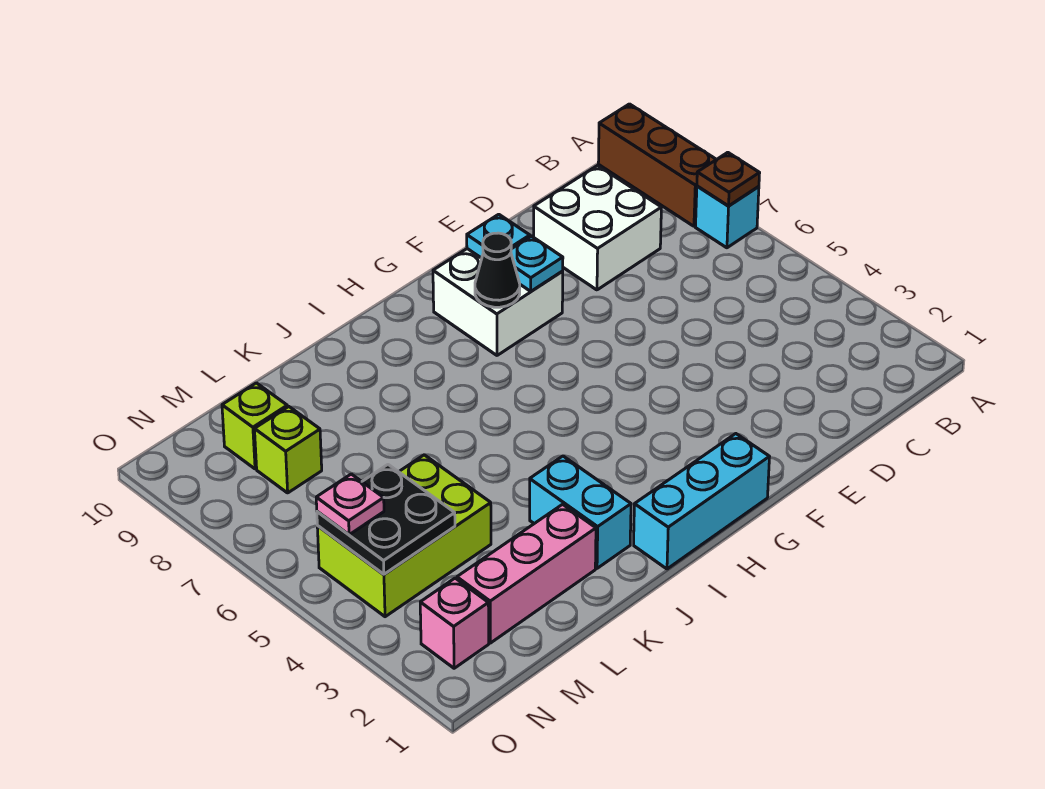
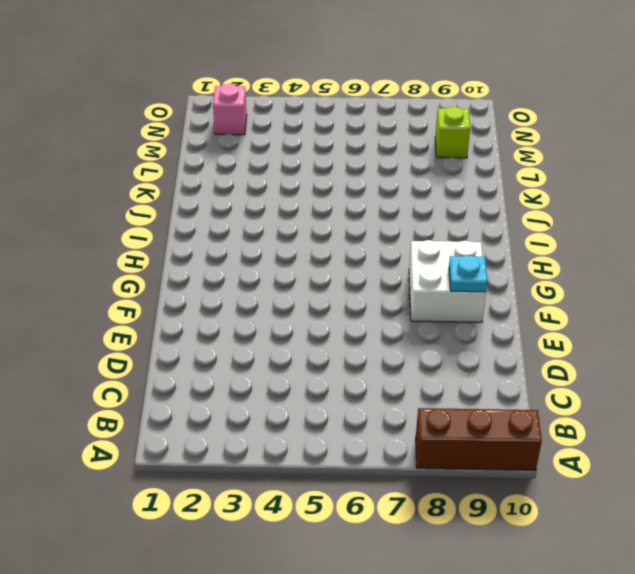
none -> cyan brick A7 level 1
none -> white brick C8:D9 level 1
none -> cyan brick G1:I1 level 1

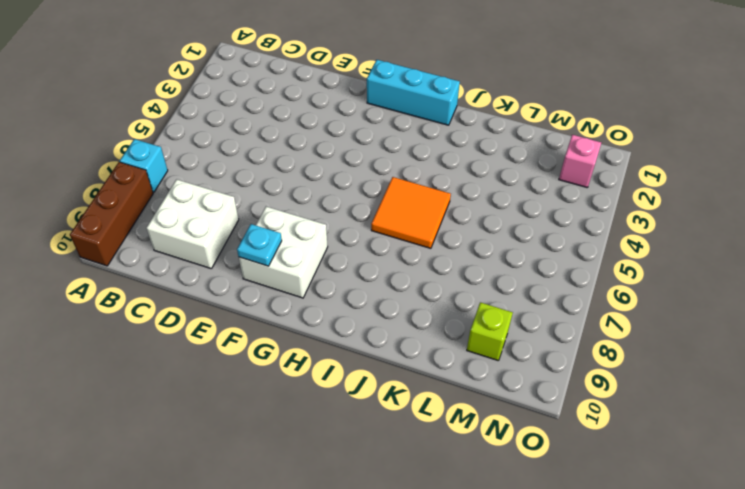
orange tile I5:J6 level 1 -> none
none -> cyan brick J2:J3 level 1
none -> pink brick K2:M2 level 1
none -> lime brick L4:N5 level 1

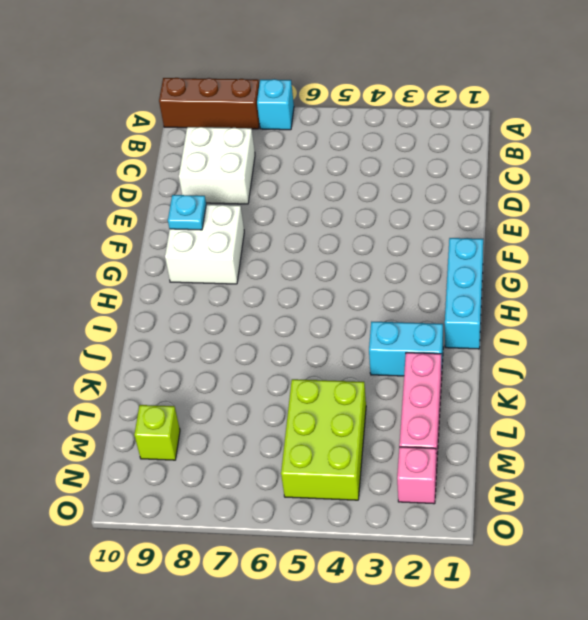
none -> lime brick M8 level 1
none -> brown plate A7 level 2
none -> cyan plate F8 level 2

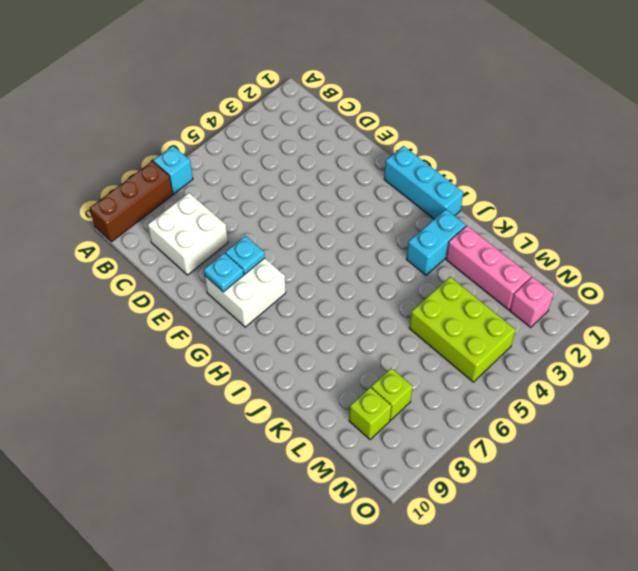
none -> brown plate A7 level 2
none -> black cone G8 level 2
none -> black plate M4:N5 level 2

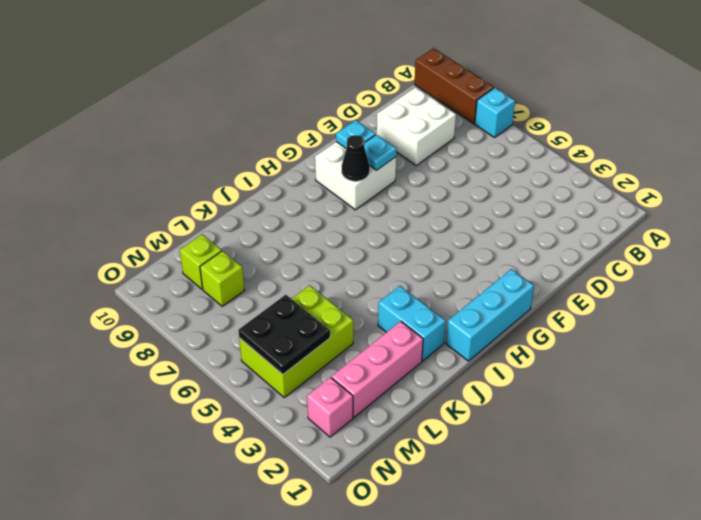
none -> brown plate A7 level 2
none -> pink plate N5 level 3

